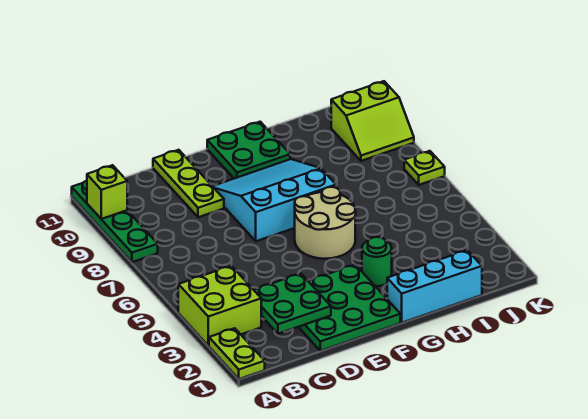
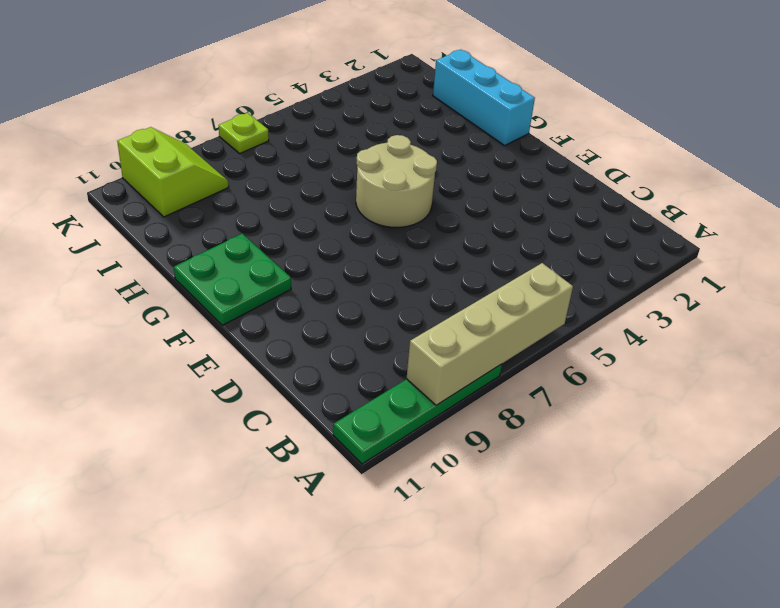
tan brick A6:A9 level 2 -> none
none -> lime plate A1:A2 level 1
none -> lime brick A3:B4 level 1
none -> green plate D1:F3 level 1

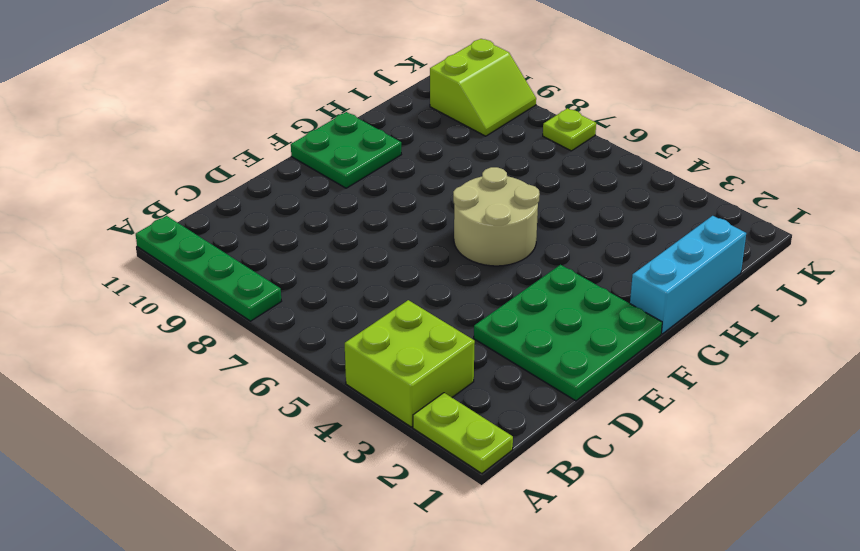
none -> lime plate D9:D11 level 1
none -> cyan slope E7:G9 level 1 top 7
none -> green round brick G3 level 1

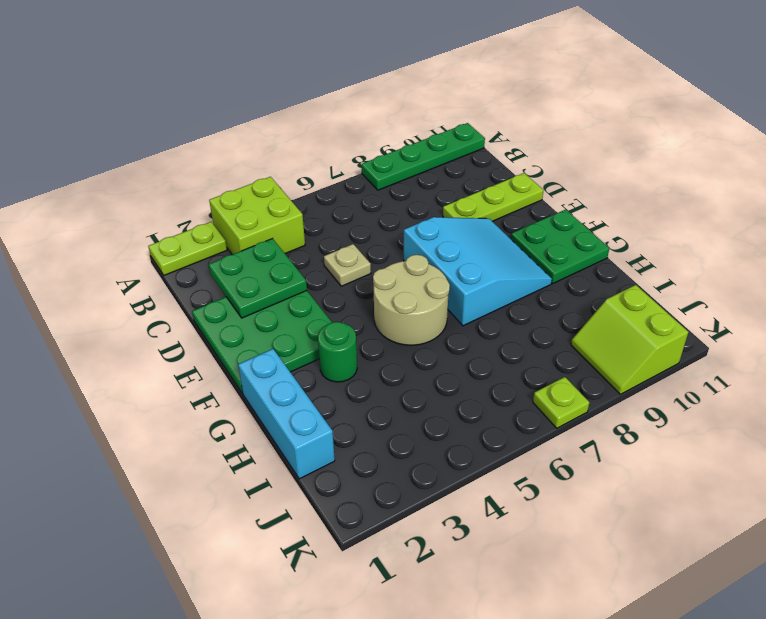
tan plate D5 level 1 -> none
none -> lime brick A10 level 2

